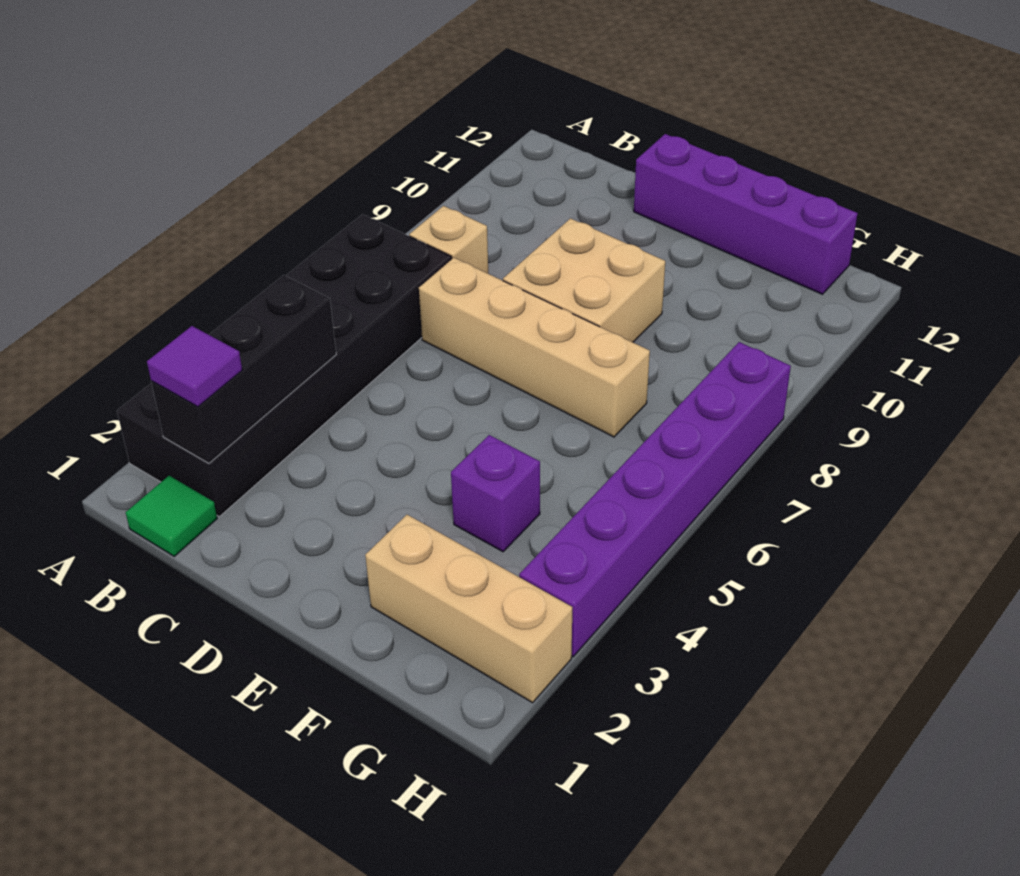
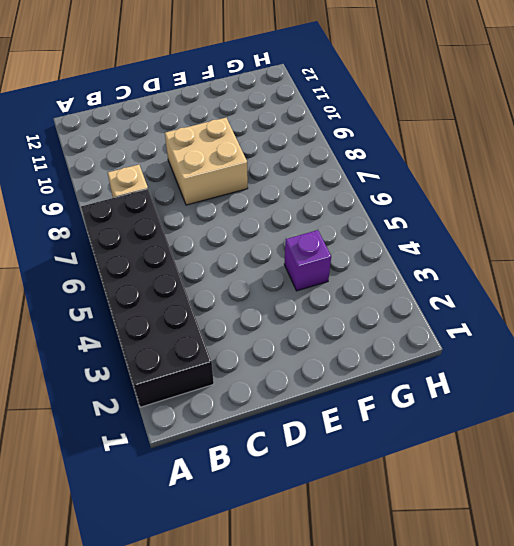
none -> green tile B1 level 1
none -> tan brick C7:F7 level 1

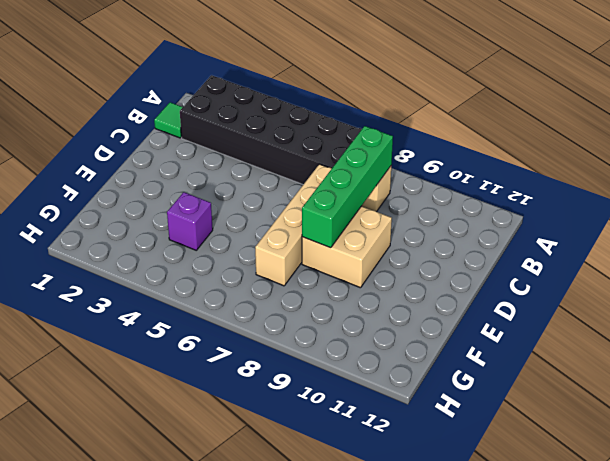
green brick B8:E8 level 2 -> none
none -> purple brick D12:G12 level 1
none -> tan brick F2:H2 level 1

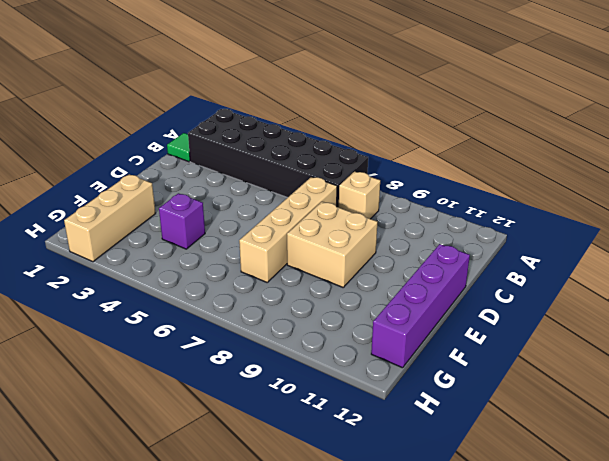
none -> purple brick H3:H8 level 1
none -> black brick B2:B4 level 2

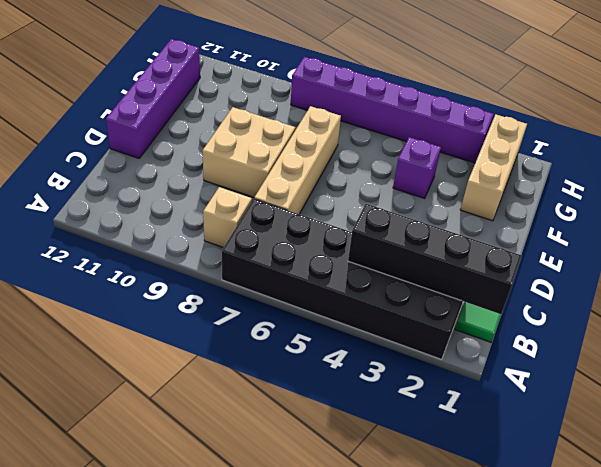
black brick B1:B4 level 2 -> black brick B2:B4 level 2
none -> purple tile B2 level 3

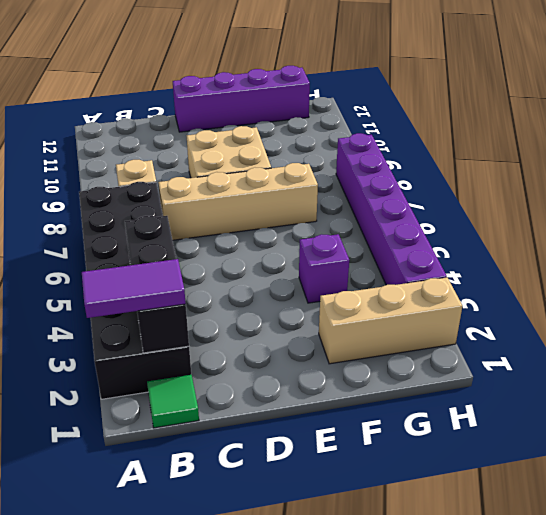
purple tile A2:B2 level 3 -> purple tile B2 level 3

